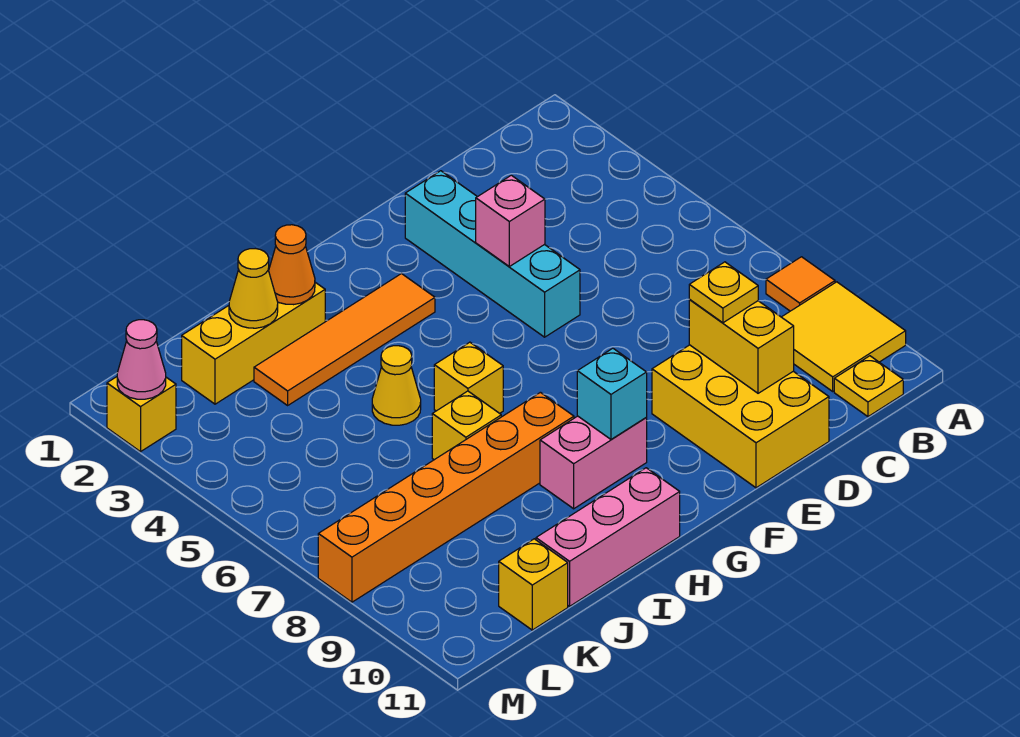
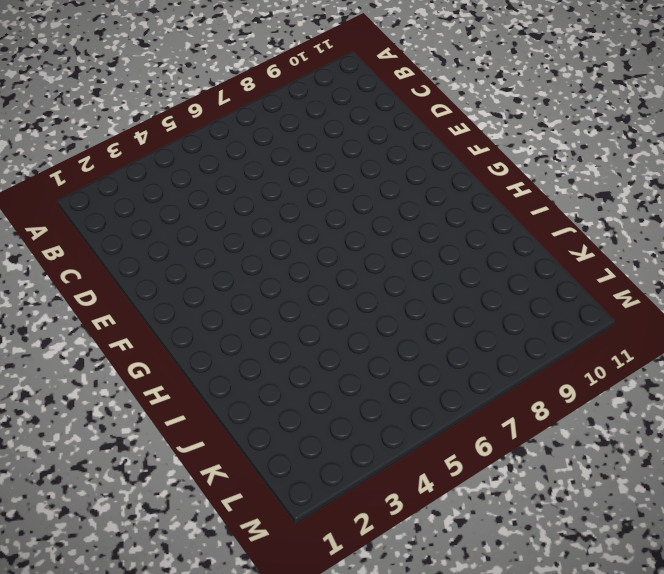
none -> orange tile A8 level 1
none -> yellow tile A9:B10 level 1
none -> yellow plate B11 level 1

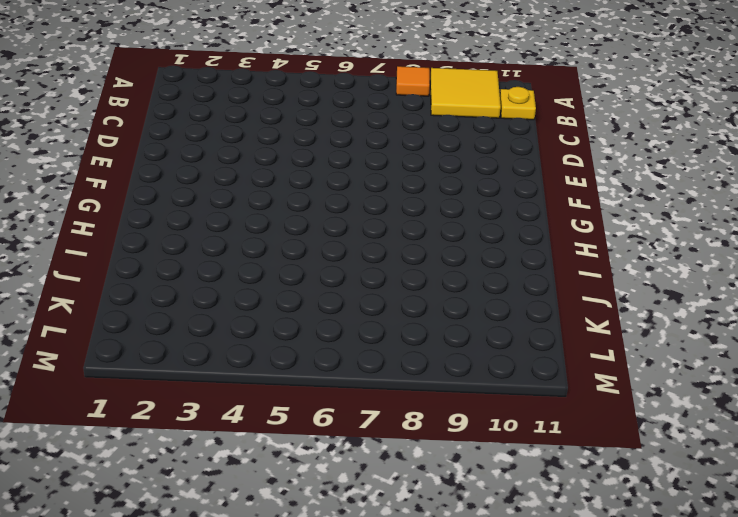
none -> yellow brick D9:E11 level 1
none -> cyan brick E2:E5 level 1
none -> orange tile G3:J3 level 1

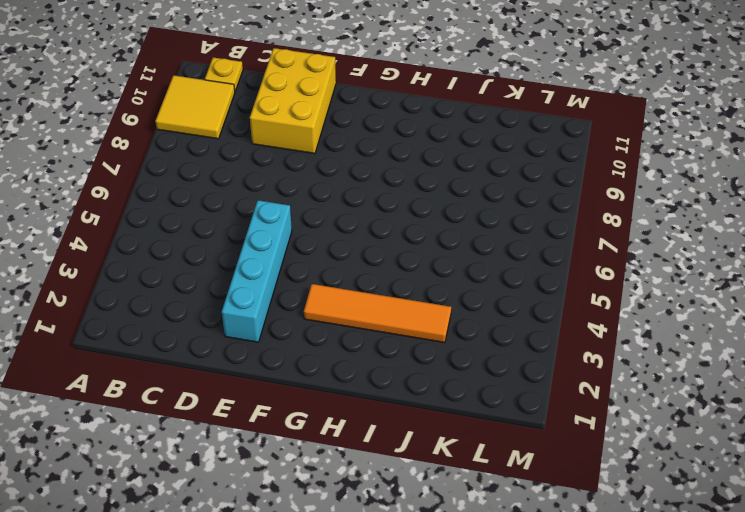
none -> orange tile A8 level 1
none -> pink brick G9:H9 level 1
none -> yellow brick H6 level 1

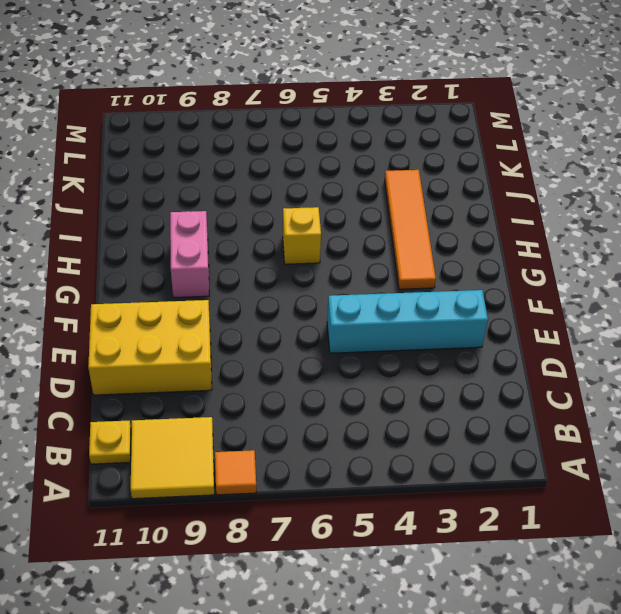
none -> orange brick H8:M8 level 1
none -> pink brick H11:J11 level 1
none -> yellow brick I2:K2 level 1

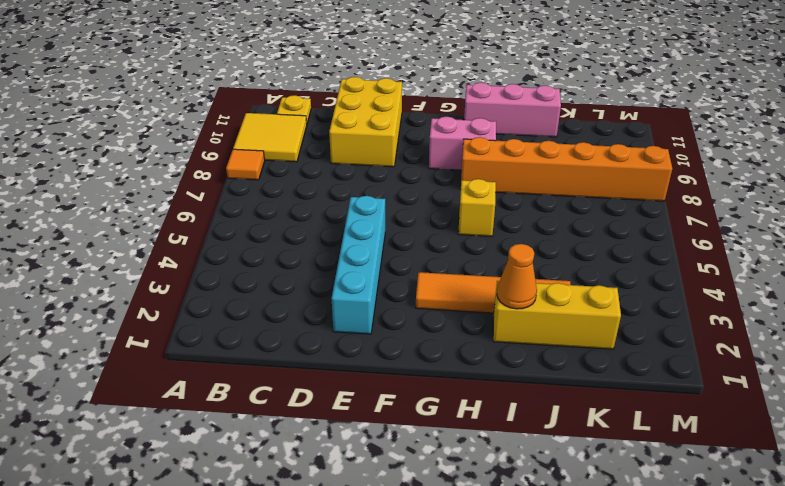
none -> yellow cone I5 level 1
none -> yellow brick I7 level 1
none -> yellow brick K11 level 1

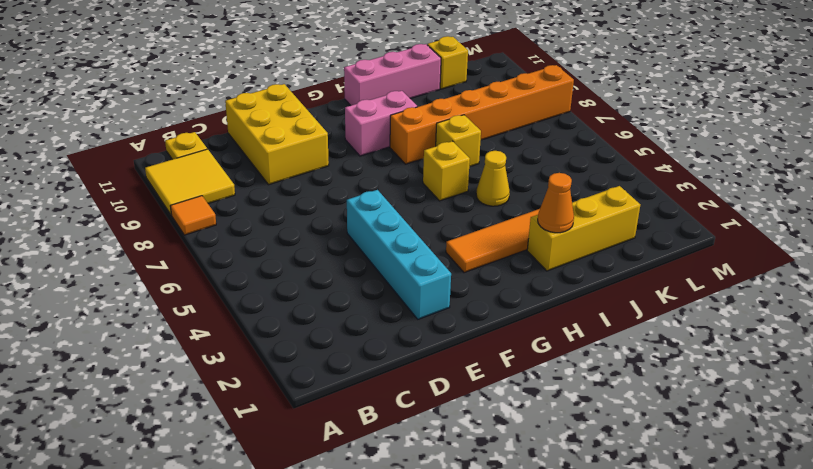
none -> yellow brick M2 level 1
none -> yellow brick D9:D10 level 2
none -> pink brick E4 level 2

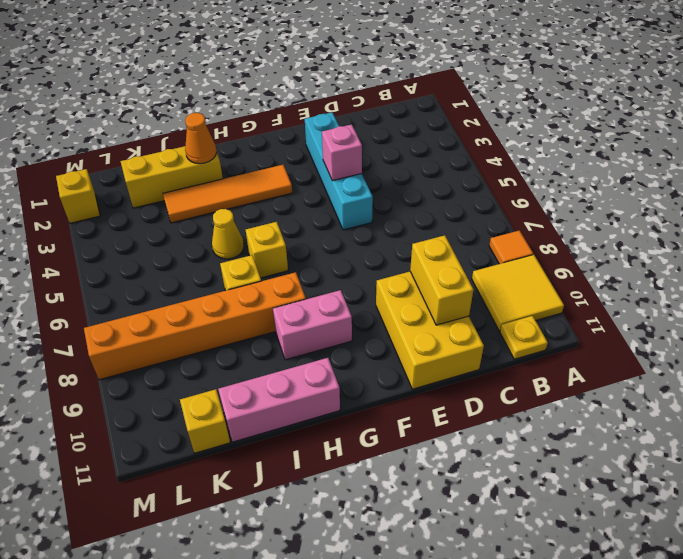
none -> cyan brick G9 level 2
none -> yellow cone J2 level 2
none -> pink cone M2 level 2

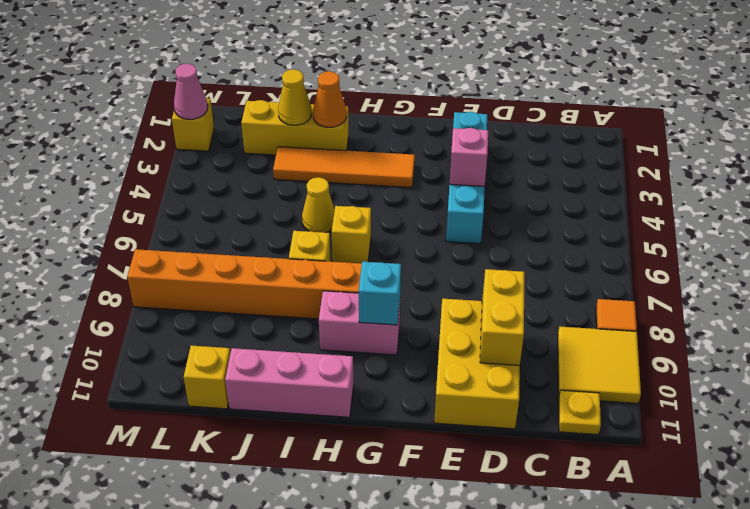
none -> yellow plate D9 level 3

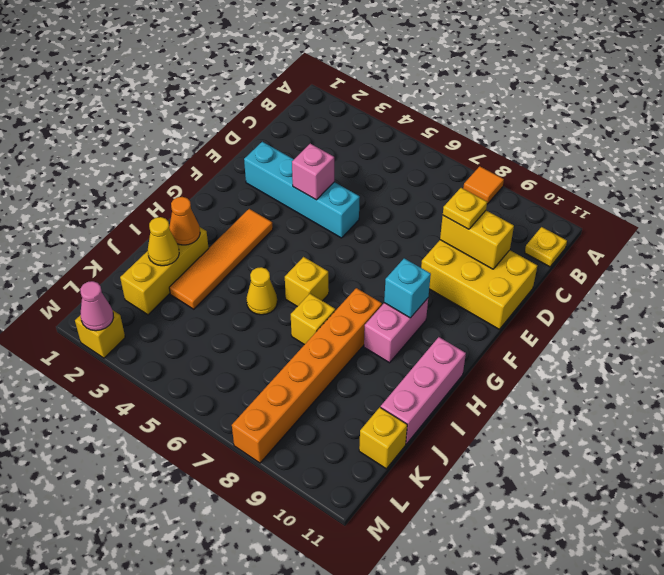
none -> yellow tile A9:B10 level 1

